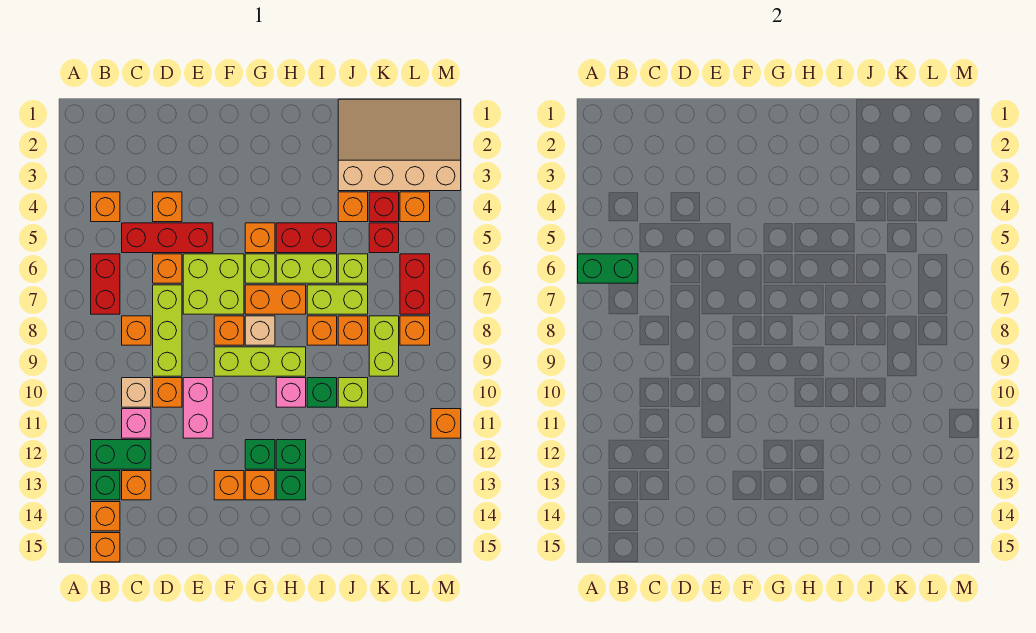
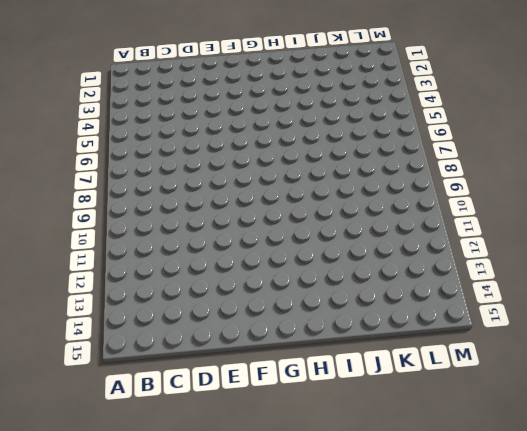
none -> orange brick B4 level 1
none -> red brick B6:B7 level 1
none -> green brick B12:C12 level 1
none -> green brick B13 level 1

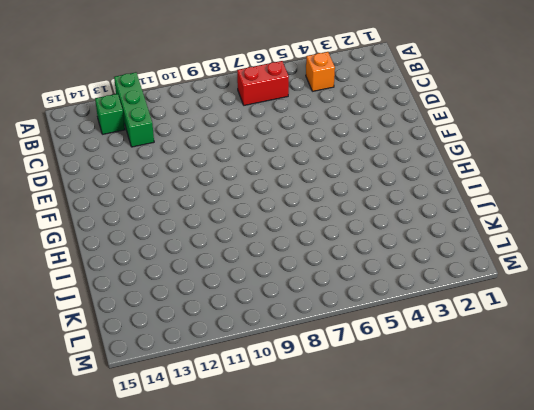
green brick A12:C12 level 1 -> green brick B12:C12 level 1
none -> orange brick B14 level 1
none -> orange brick B15 level 1
none -> red brick C5:E5 level 1
none -> orange brick C8 level 1

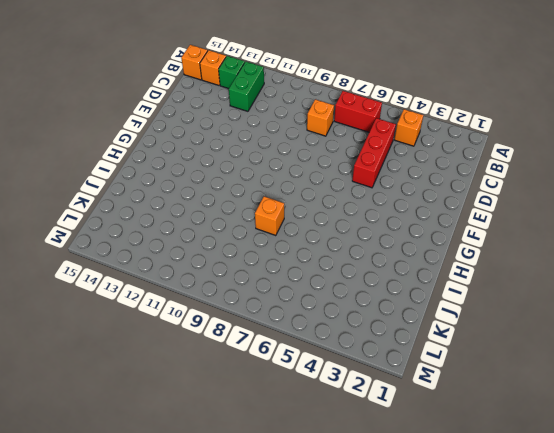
none -> tan brick C10 level 1
none -> pink brick C11 level 1
none -> orange brick C13 level 1
none -> orange brick D4 level 1

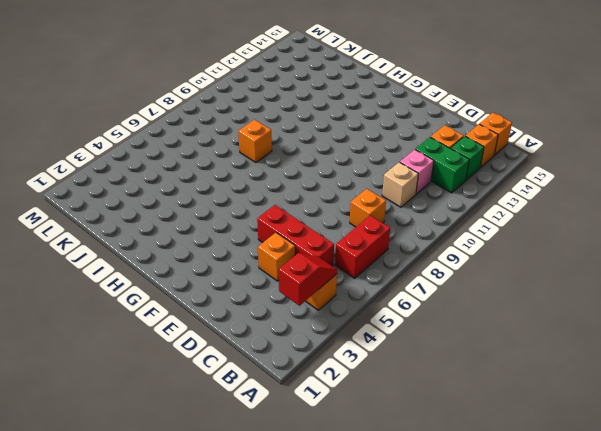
red slope B3:B4 level 2 top 3 -> none
none -> orange brick D6 level 1
none -> lime brick D7:D9 level 1
none -> orange brick D10 level 1
none -> lime brick E6:F7 level 1

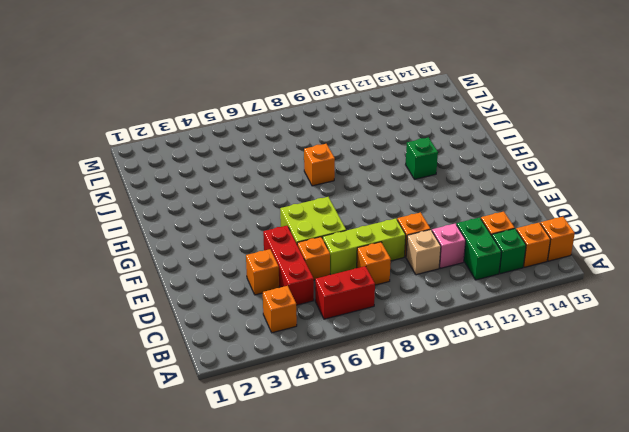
none -> pink brick E10:E11 level 1
none -> orange brick F8 level 1
none -> lime brick F9:H9 level 1
none -> orange brick F13 level 1

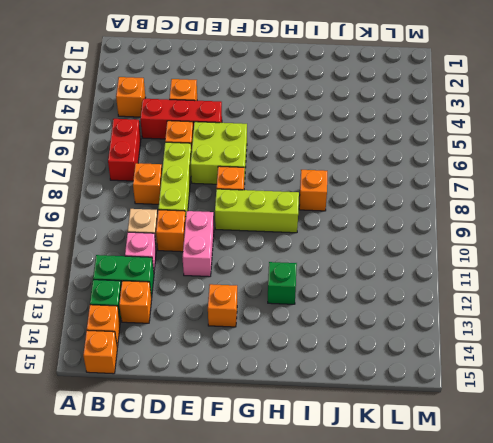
none -> orange brick G5 level 1
none -> lime brick G6 level 1
none -> orange brick G7:H7 level 1
none -> tan brick G8 level 1

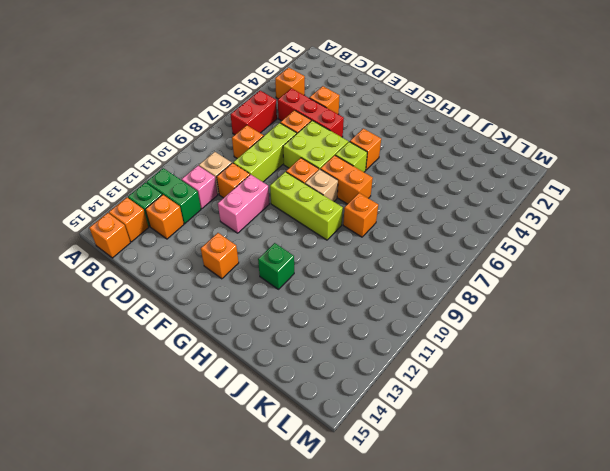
none -> green brick G12 level 1
none -> orange brick G13 level 1
none -> red brick H5:I5 level 1
none -> lime brick H6:I6 level 1

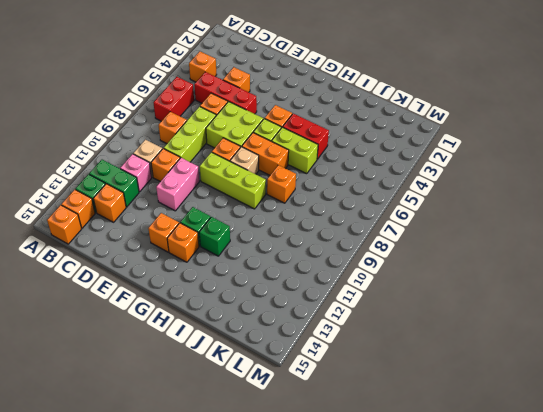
none -> pink brick H10 level 1
none -> green brick H13 level 1
none -> lime brick I7:J7 level 1
none -> green brick I10 level 1

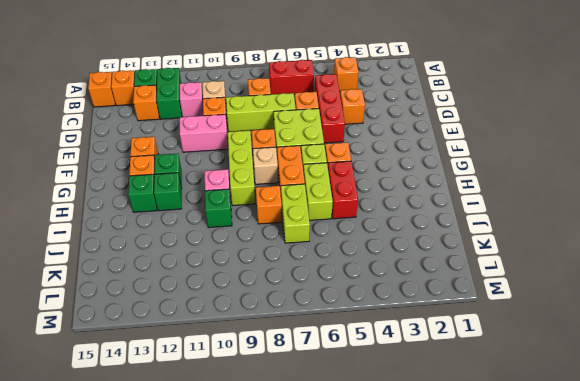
none -> tan slope J1:M3 level 1 top 3
none -> orange brick J4 level 1
none -> lime brick J6 level 1
none -> orange brick J8 level 1

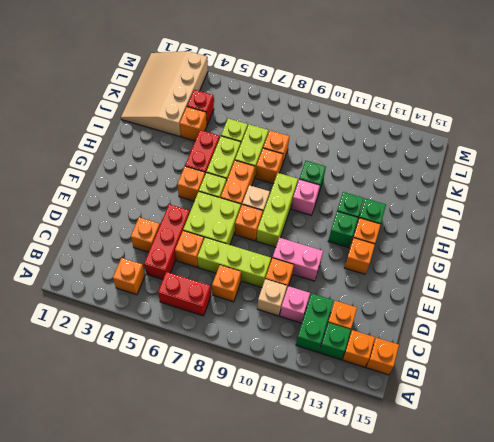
none -> lime brick J10 level 1
none -> red brick K5 level 1
none -> lime brick K8:K9 level 1
none -> orange brick L4 level 1

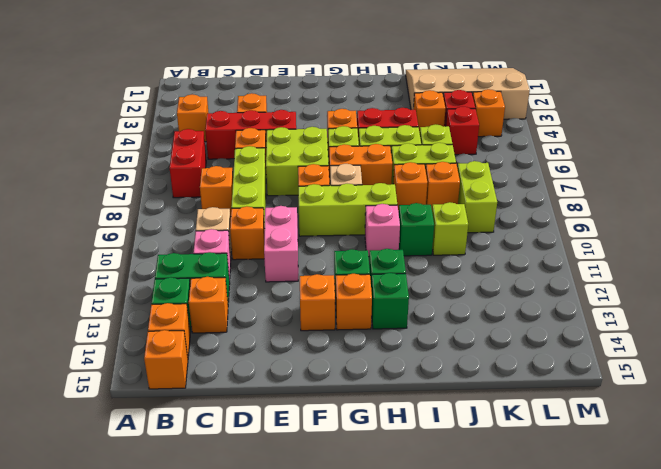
none -> red brick L6:L7 level 1
none -> orange brick L8 level 1
none -> orange brick M11 level 1
none -> green brick A6:B6 level 2

